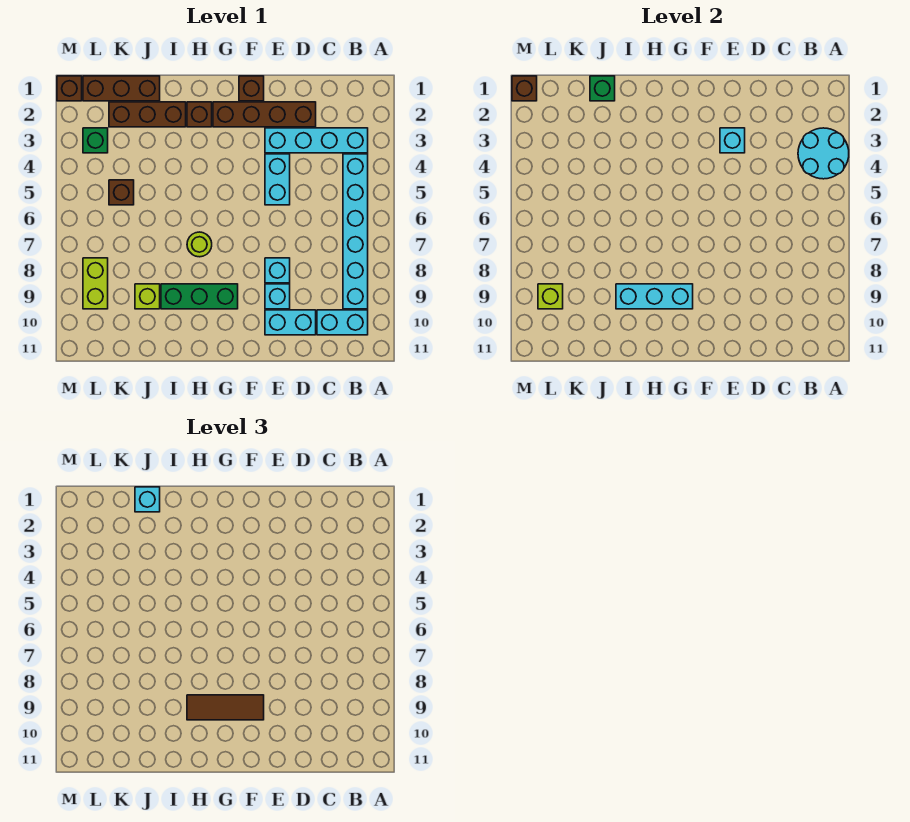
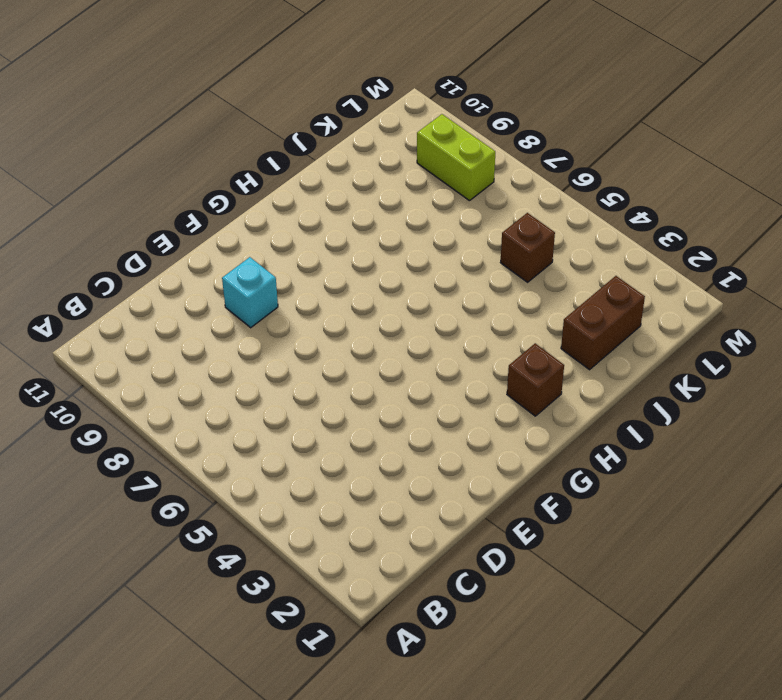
brown brick J2:K2 level 1 -> brown brick I2:K2 level 1
none -> cyan brick B3:E3 level 1
none -> cyan brick B4:B9 level 1
none -> cyan brick B10:C10 level 1

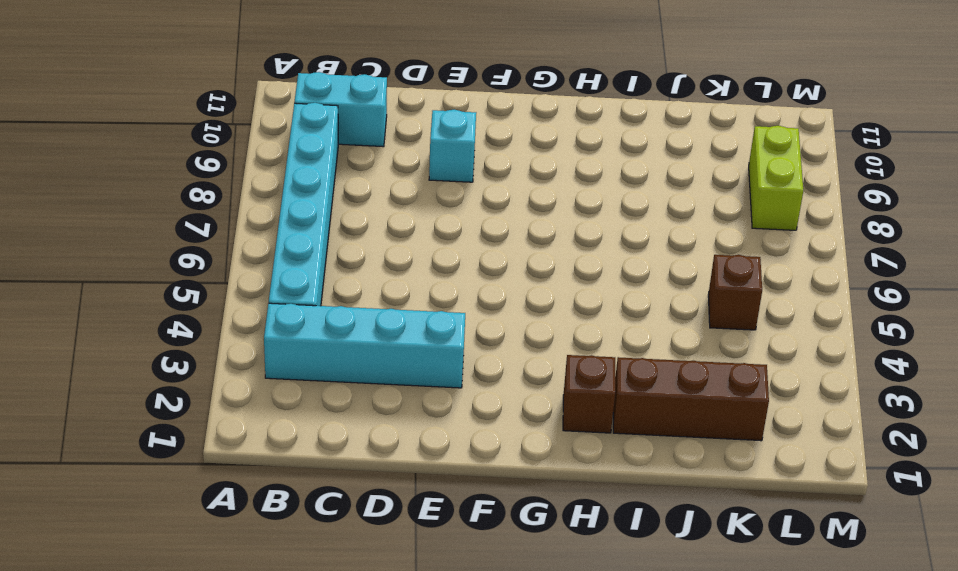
none -> brown brick D2:G2 level 1
none -> cyan brick D10:E10 level 1
none -> cyan brick E4:E5 level 1

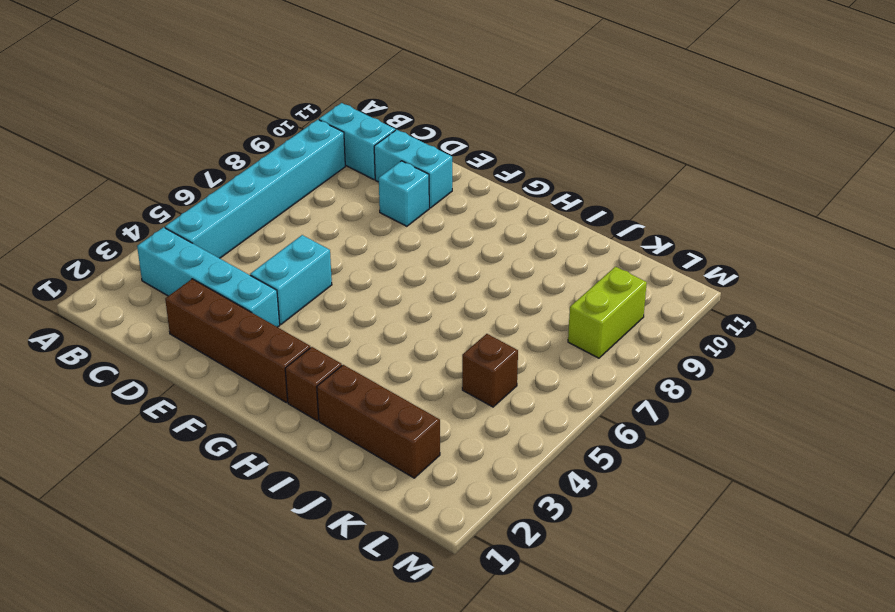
none -> cyan brick E8 level 1
none -> brown brick F1 level 1
none -> green brick G9:I9 level 1

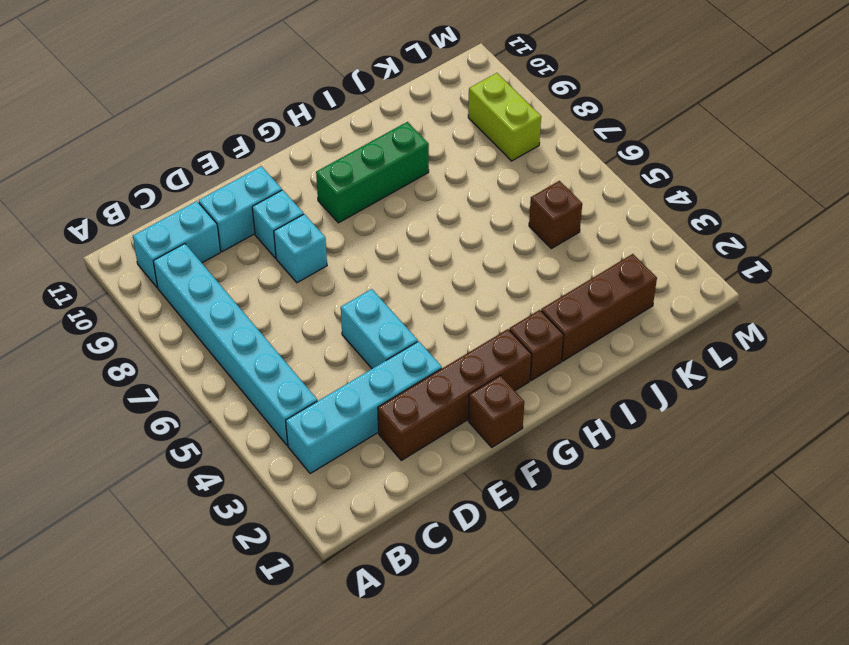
none -> lime round brick H7 level 1
none -> brown brick J1:L1 level 1
none -> lime brick J9 level 1

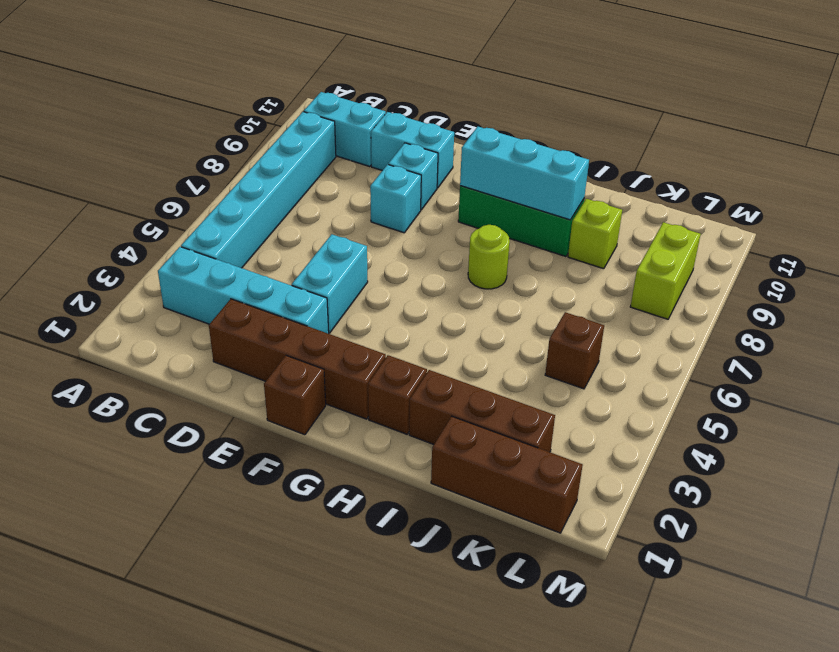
none -> green brick L3 level 1
none -> brown brick M1 level 1
none -> cyan round brick A3:B4 level 2

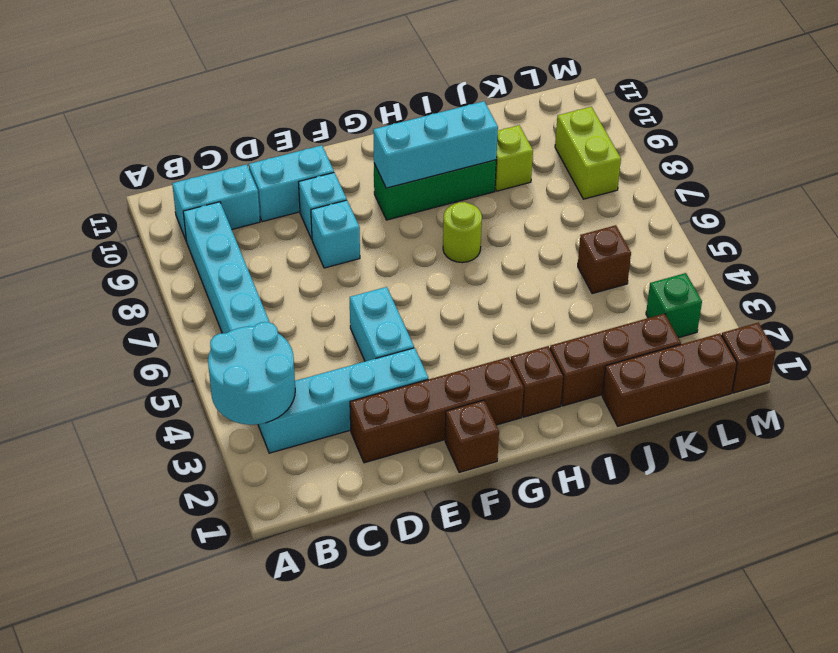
none -> cyan brick E3 level 2
none -> green brick J1 level 2
none -> lime brick L9 level 2

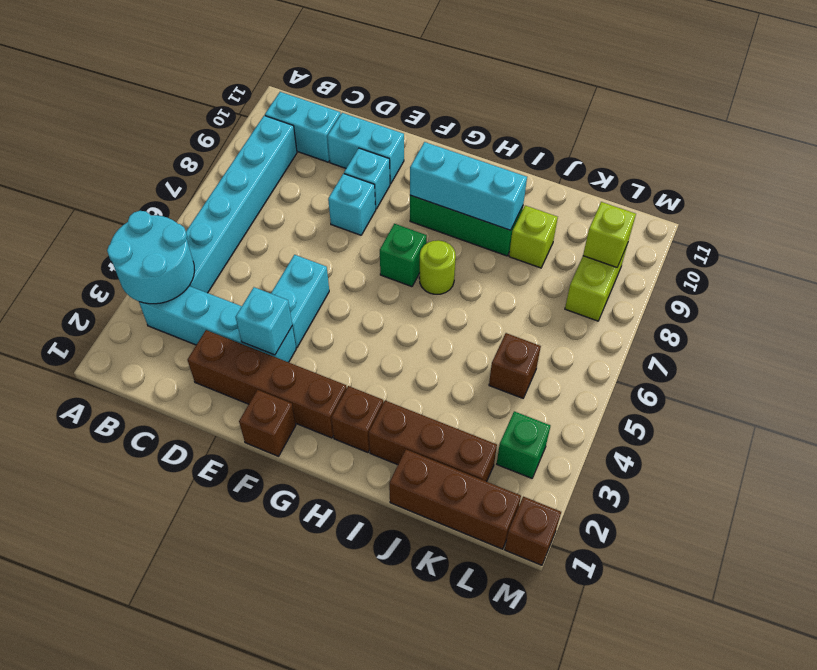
green brick G7 level 1 -> green brick J1 level 2
none -> brown brick M1 level 2
none -> brown tile F9:H9 level 3
none -> cyan brick J1 level 3

